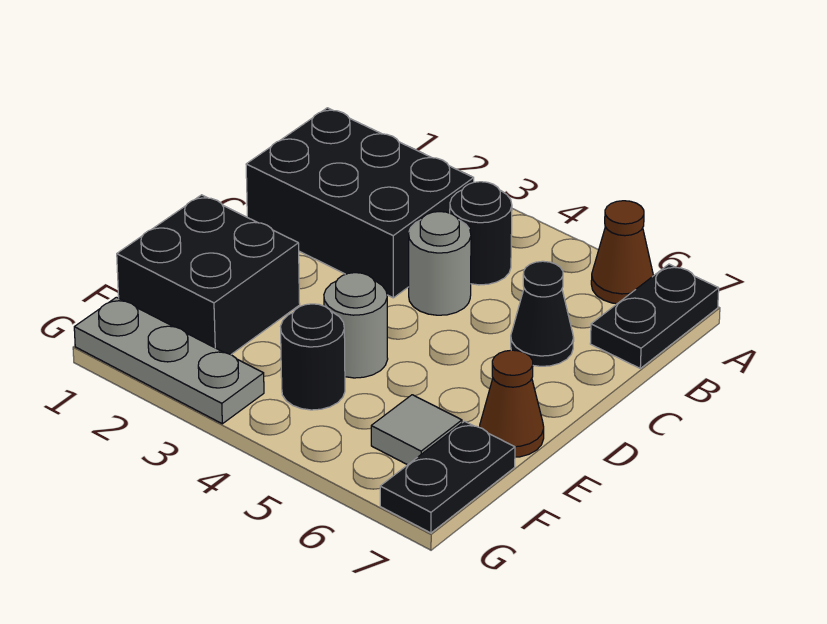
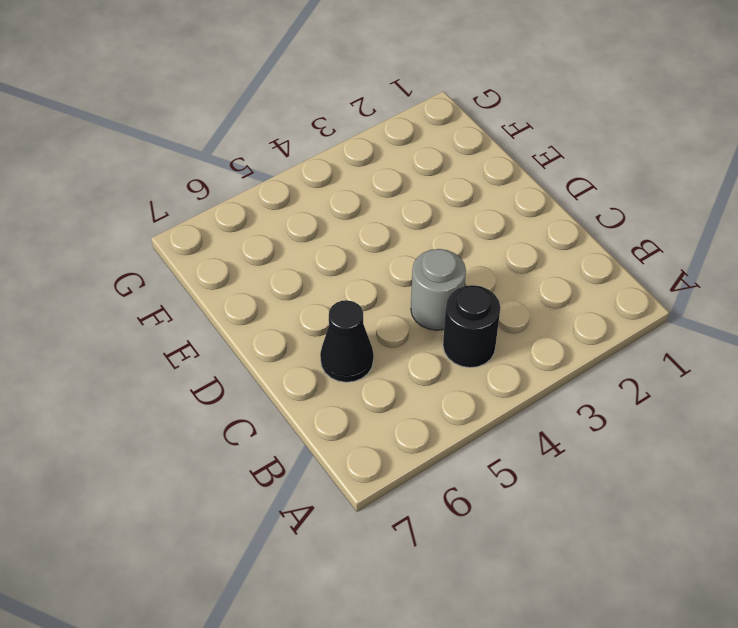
none -> brown cone A6 level 1
none -> black plate A7:B7 level 1
none -> black brick B1:C3 level 1

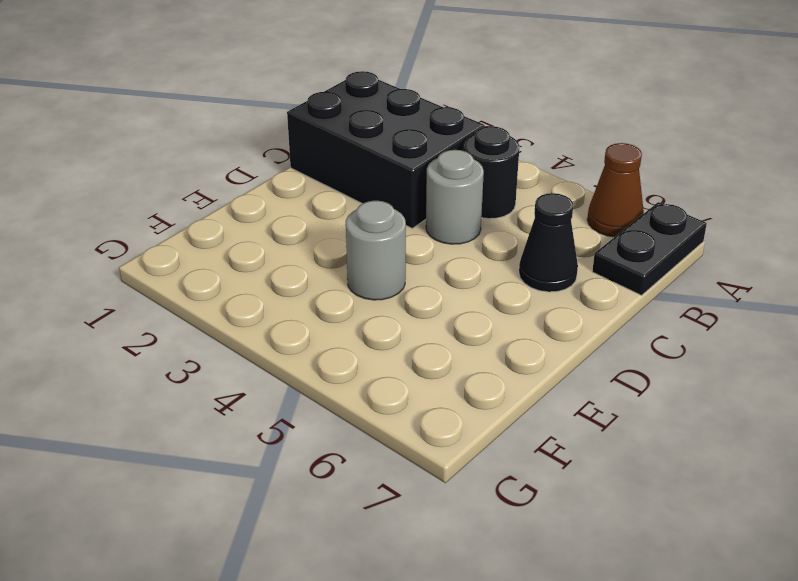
none -> black brick E1:F2 level 1
none -> brown cone E7 level 1
none -> black round brick F4 level 1

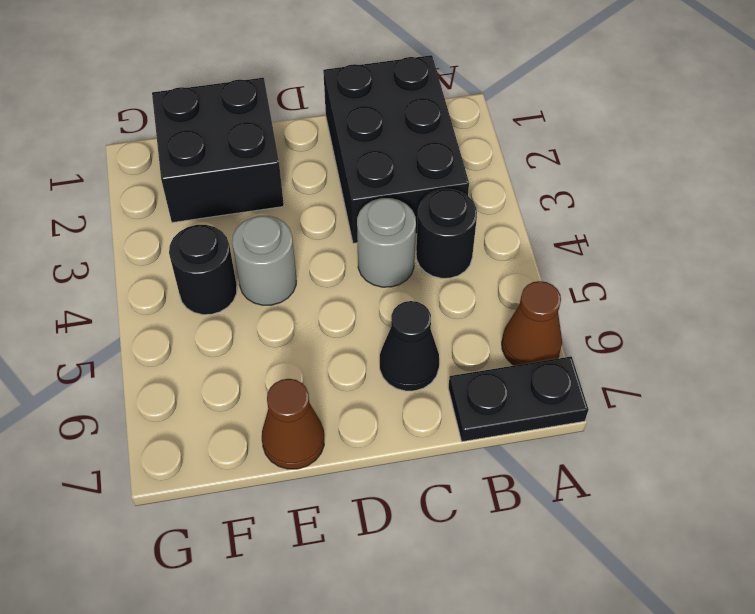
none -> grey tile F6 level 1
none -> black plate F7:G7 level 1
none -> grey plate G1:G3 level 1

